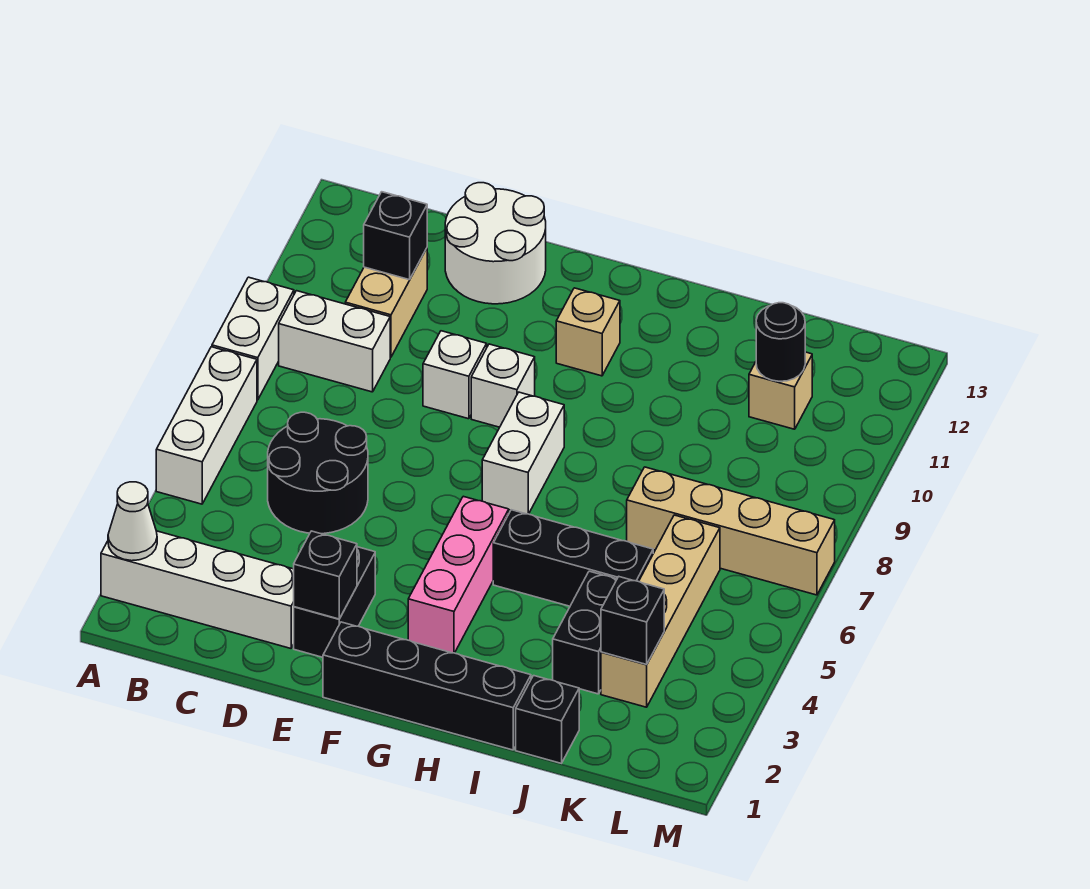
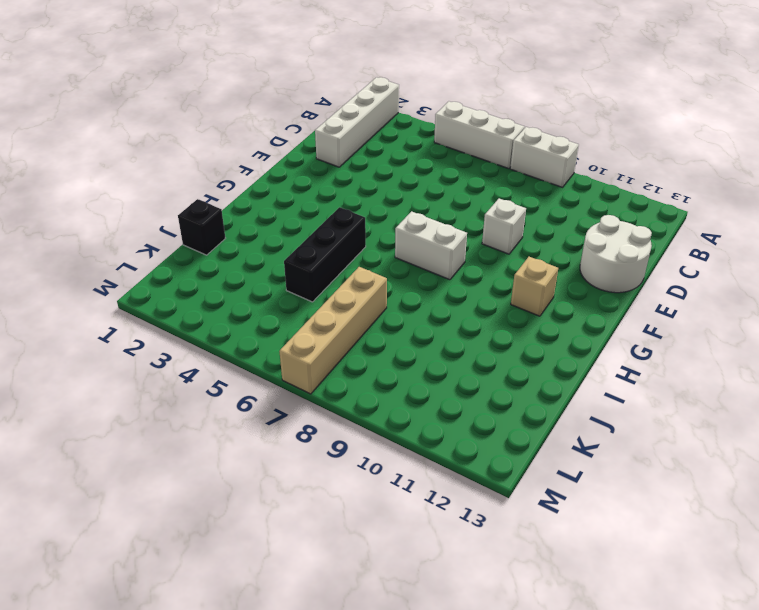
none -> white brick B9:C9 level 1
none -> black round brick C5:D6 level 1
none -> tan brick C10:C11 level 1

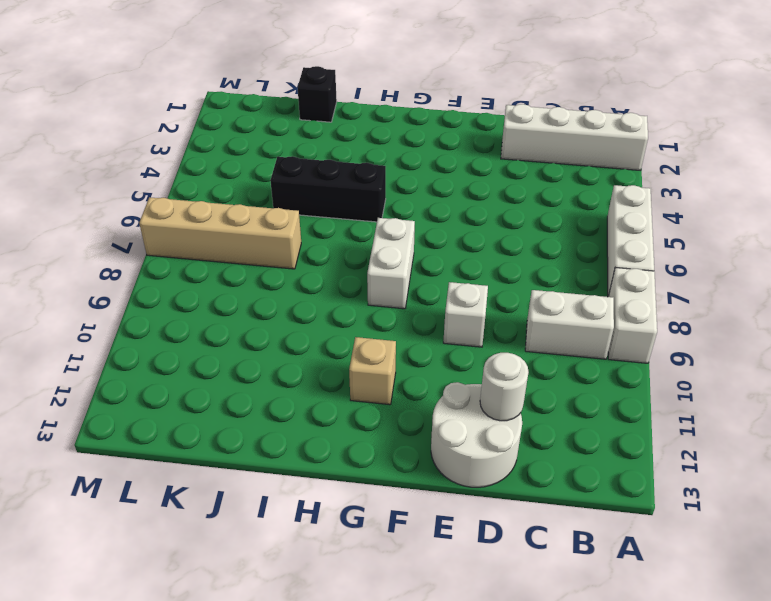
white round brick D12 level 2 -> none
none -> black round brick C5:D6 level 1
none -> tan brick C10:C11 level 1
none -> black brick E2:E3 level 1

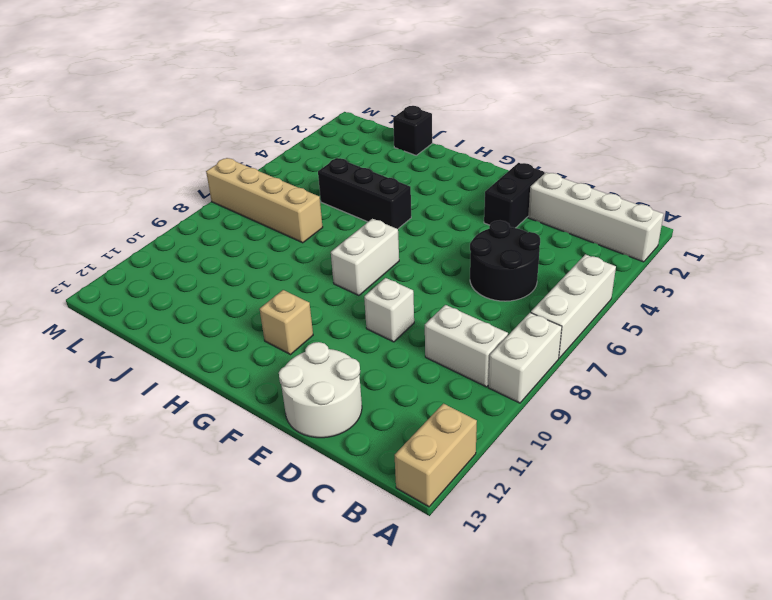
tan brick A12:A13 level 1 -> tan brick C10:C11 level 1
none -> black brick F1:I1 level 1
none -> white brick F9 level 1
none -> pink brick G3:G5 level 1

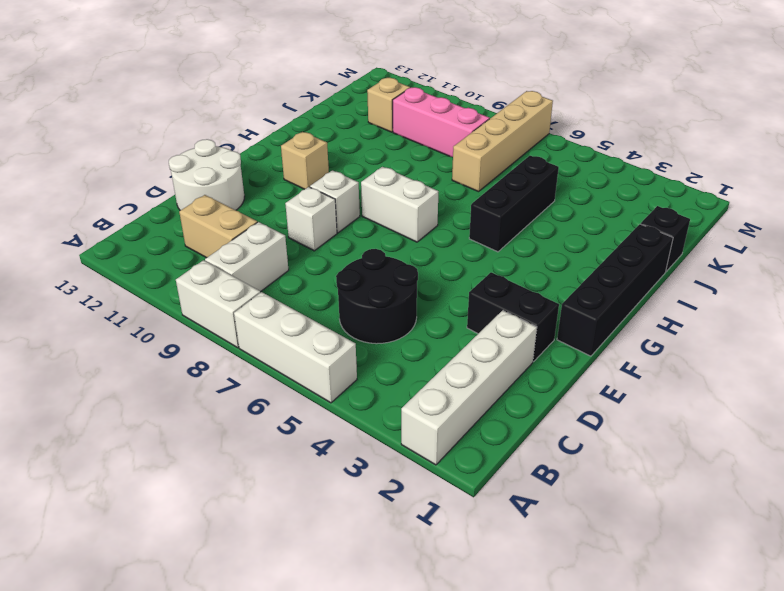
pink brick K8:K10 level 1 -> pink brick G3:G5 level 1
none -> black brick J3:J4 level 1
none -> tan brick K3:K6 level 1
none -> white cone A2 level 2

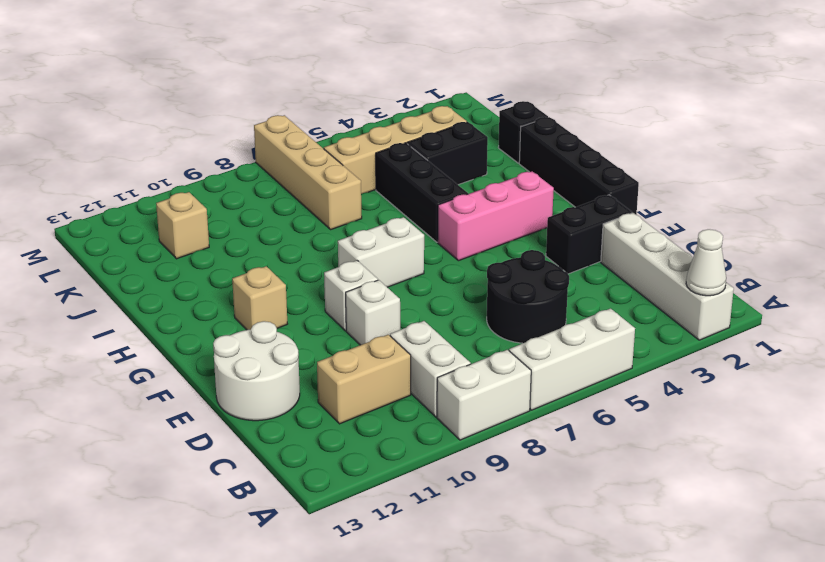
none -> black brick C11 level 2
none -> black brick E2 level 2
none -> black brick K3 level 2

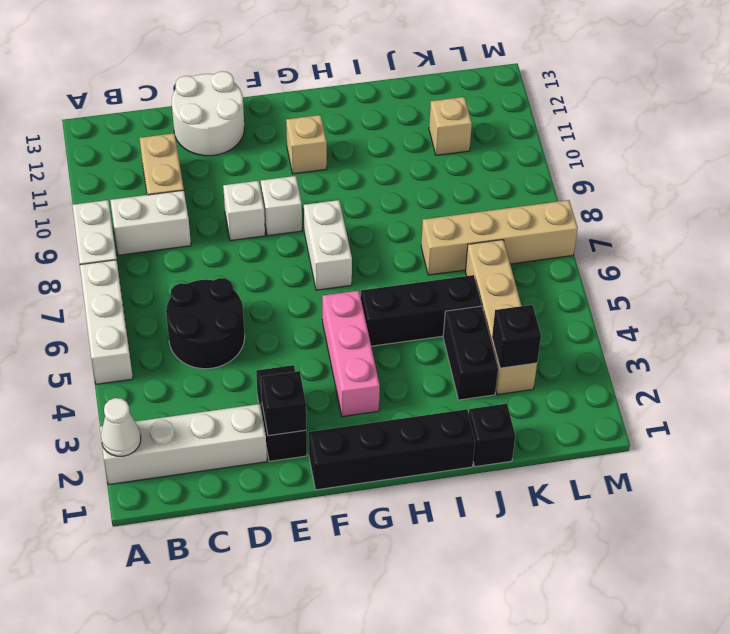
none -> black brick C11 level 2
none -> black round brick K11 level 2

